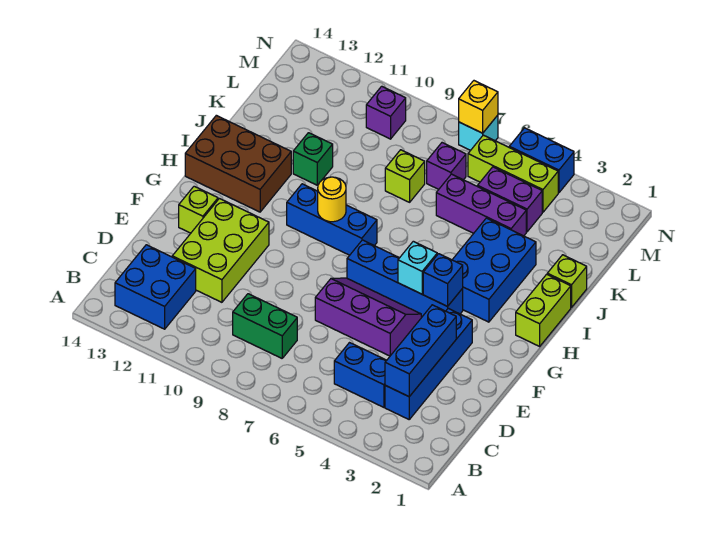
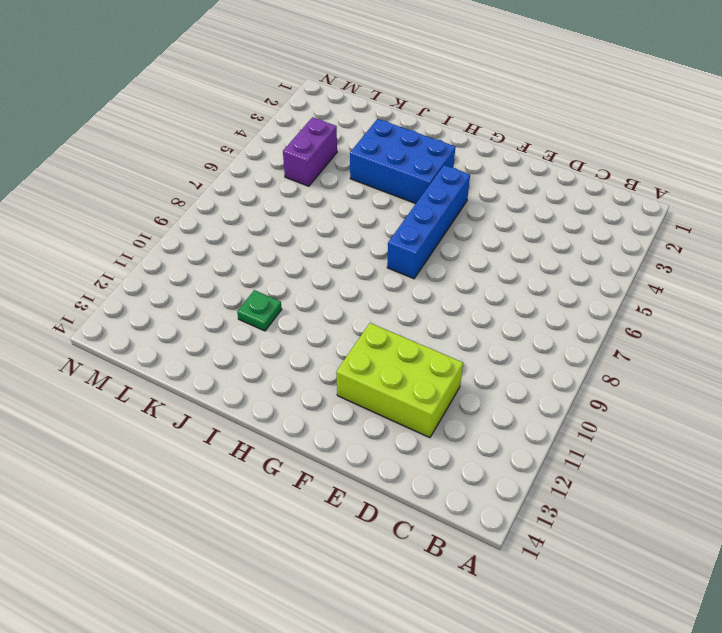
green plate J11 level 1 -> green brick J11 level 1
none -> blue brick B12:C13 level 1
none -> blue brick C3:F3 level 1
none -> blue brick C4:C5 level 1

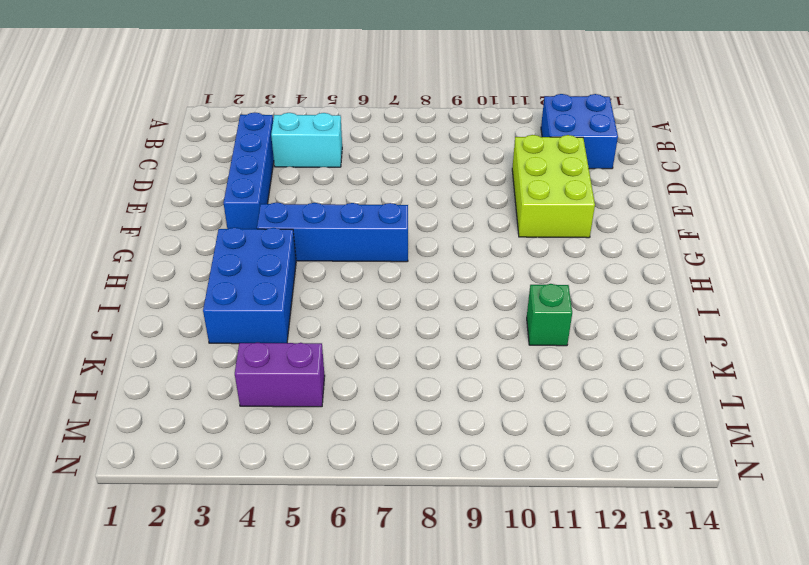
cyan brick C4:C5 level 1 -> blue brick C4:C5 level 1
none -> green brick C8:C9 level 1
none -> purple slope E5:F7 level 1 top E
none -> lime brick F13 level 1

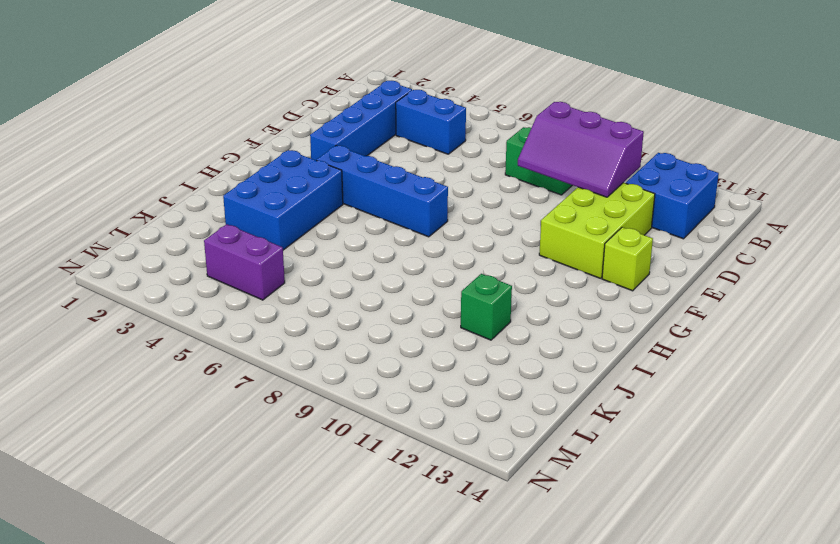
purple slope C9:D11 level 2 top C -> purple slope E5:F7 level 1 top E
none -> lime brick H1:I1 level 1
none -> blue brick H8:H10 level 1
none -> brown brick H12:I14 level 1

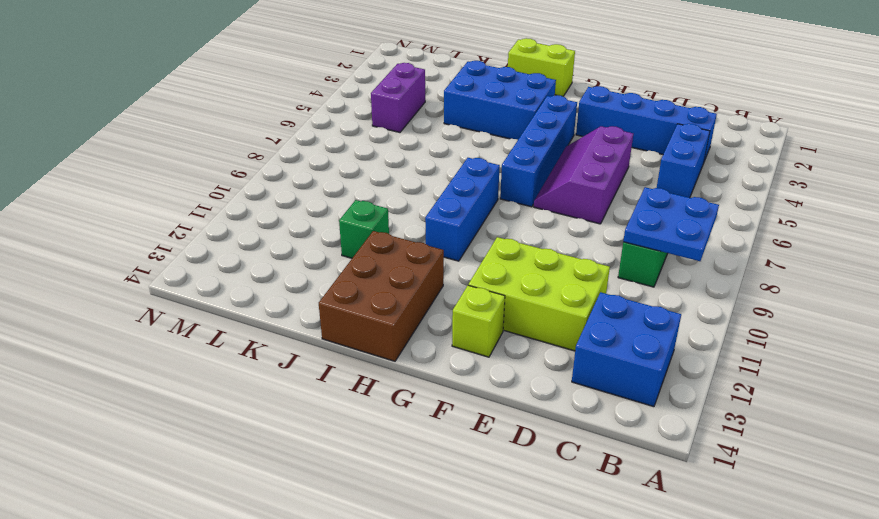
blue plate B8:C9 level 2 -> none
none -> lime brick J1 level 1
none -> purple brick K4:K6 level 1
none -> lime brick K8 level 1

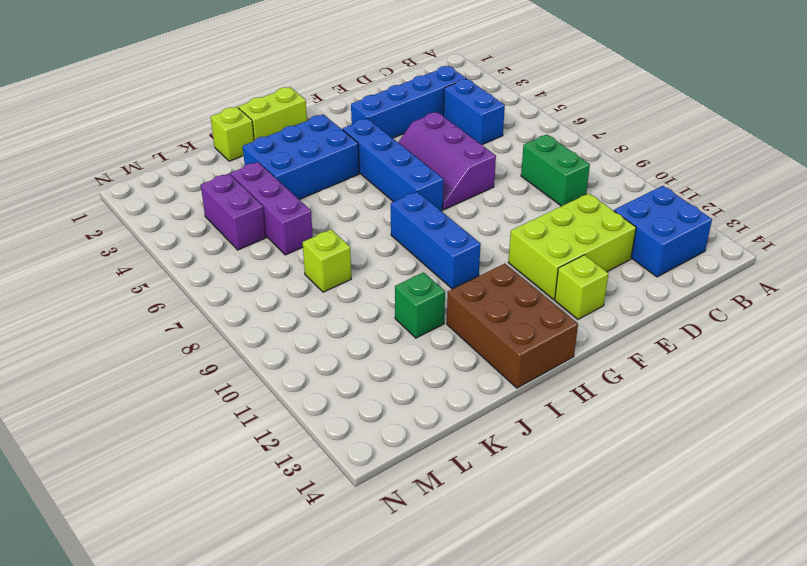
none -> purple brick L7 level 1
none -> lime brick M4:M6 level 1
none -> purple brick M10 level 1

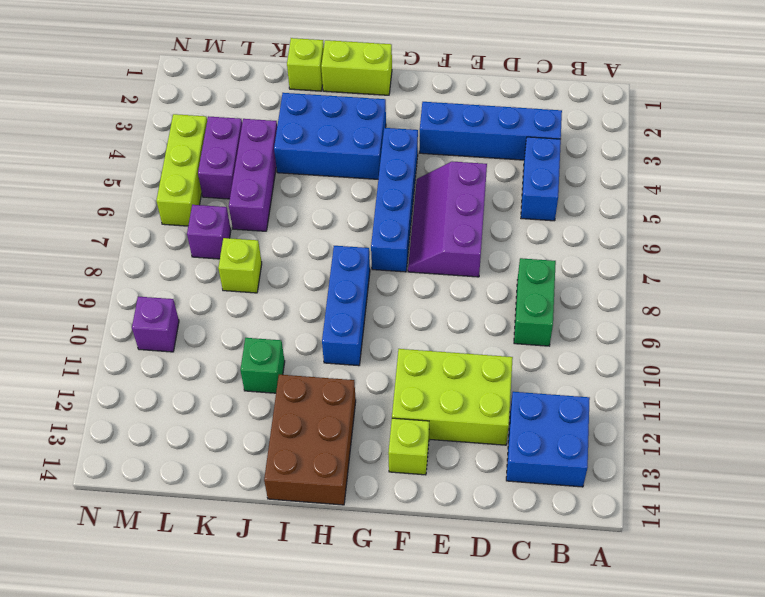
none -> blue brick N4:N5 level 1
none -> cyan brick N7 level 1
none -> blue brick C3:E3 level 2

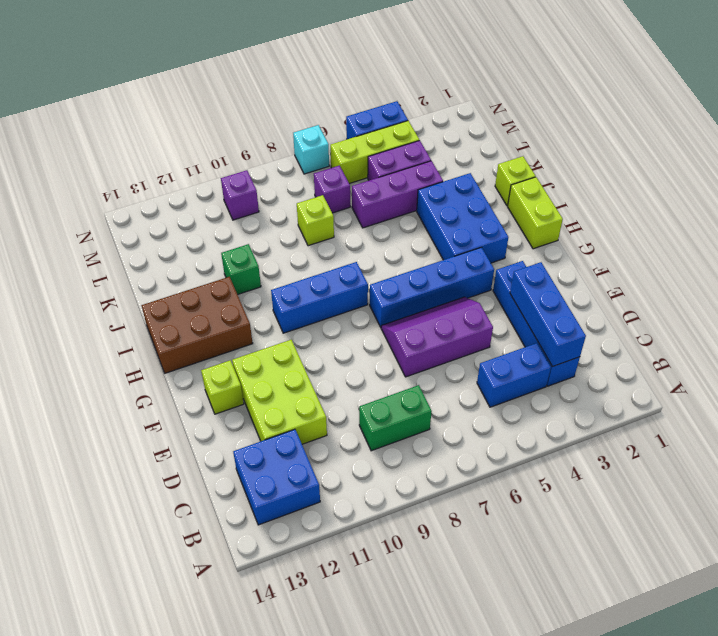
none -> blue brick G4 level 2
none -> cyan brick G5 level 2
none -> yellow round brick H9 level 2

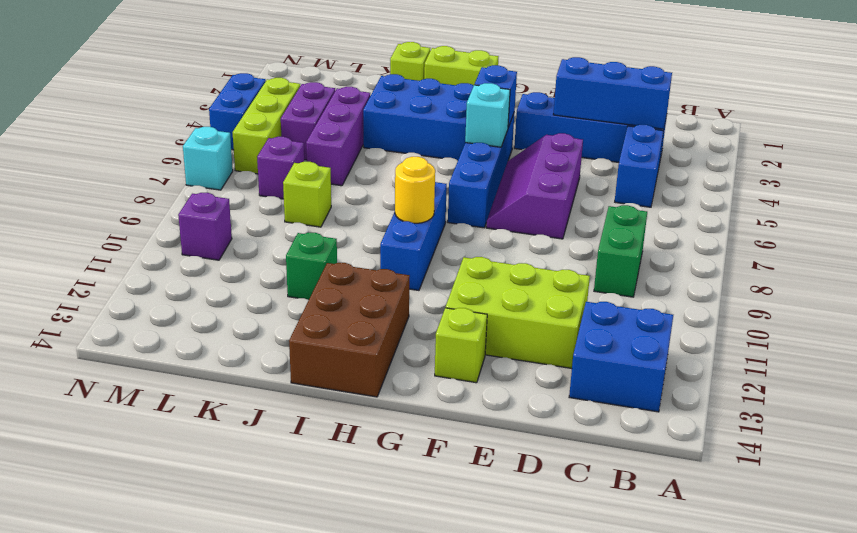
none -> yellow brick N7 level 2

